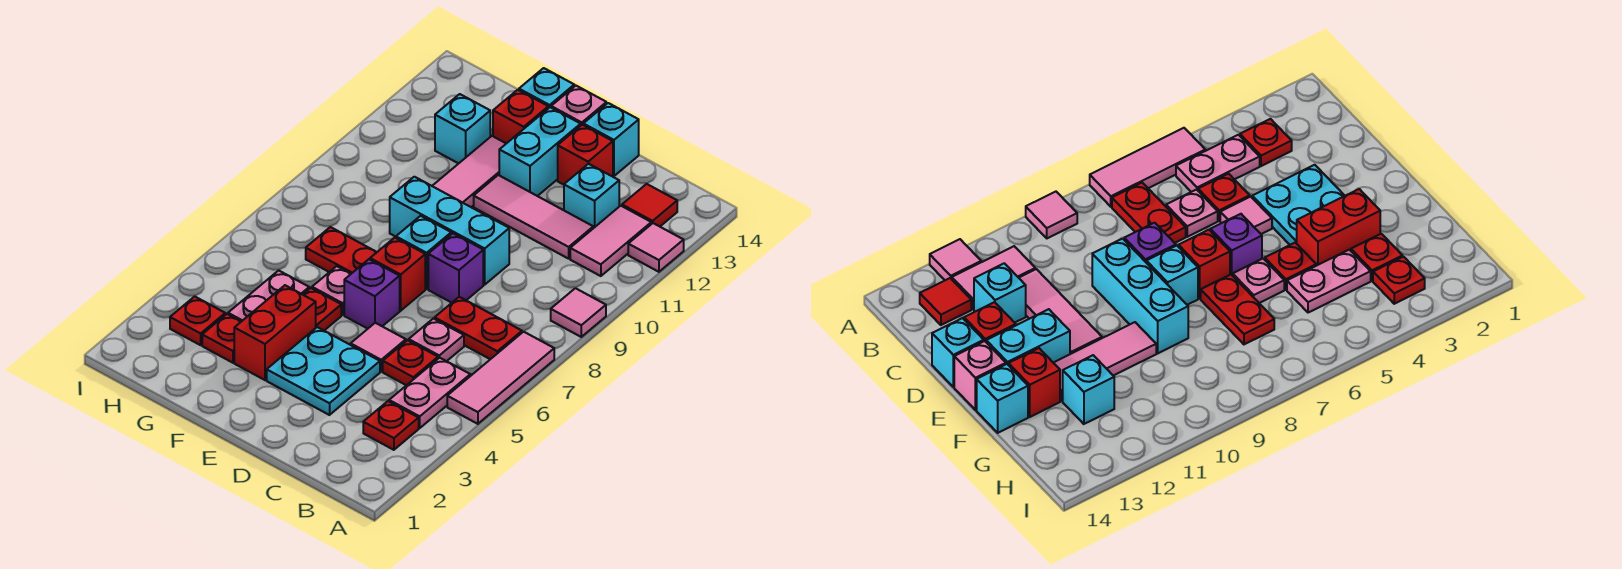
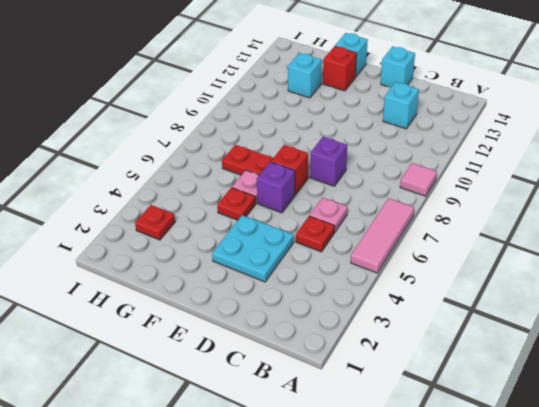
none -> pink tile A12 level 1
none -> red plate B3 level 1
none -> pink plate B4:B5 level 1
none -> red plate B7:C7 level 1

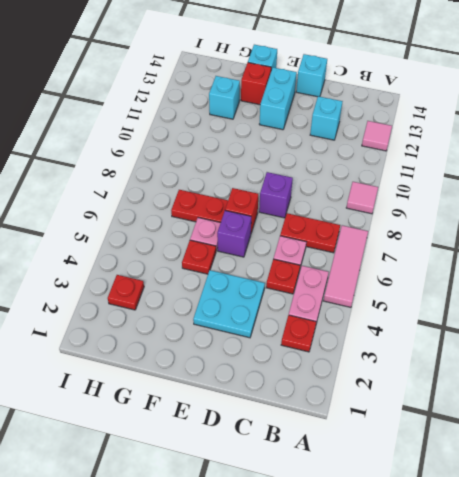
none -> pink tile B11:B12 level 1
none -> red tile B13 level 1
none -> pink tile C11:E11 level 1
none -> pink tile D5 level 1

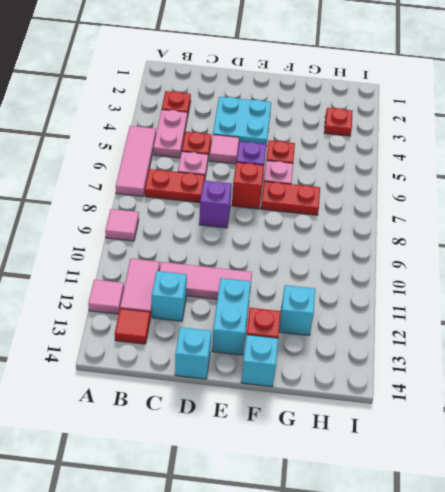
none -> cyan brick D9:F9 level 1
none -> red brick D13 level 1
none -> cyan brick E8 level 1
none -> pink brick E14 level 1

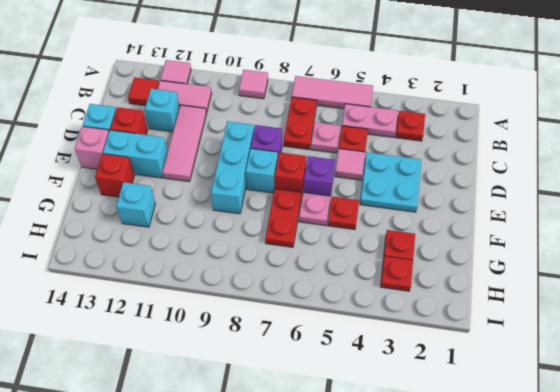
none -> red brick F3:F4 level 1
none -> pink tile F10:F12 level 1
none -> cyan brick F14 level 1
none -> pink plate G4:G5 level 1

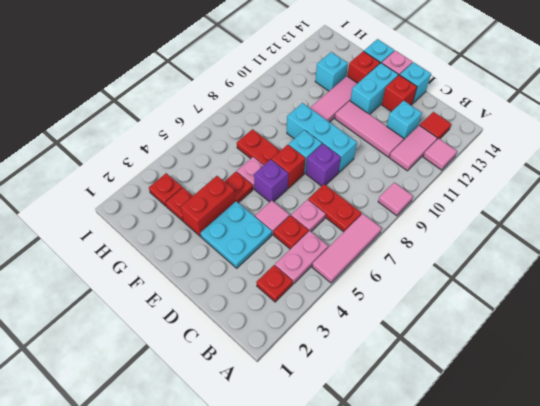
none -> pink plate G4:G5 level 1

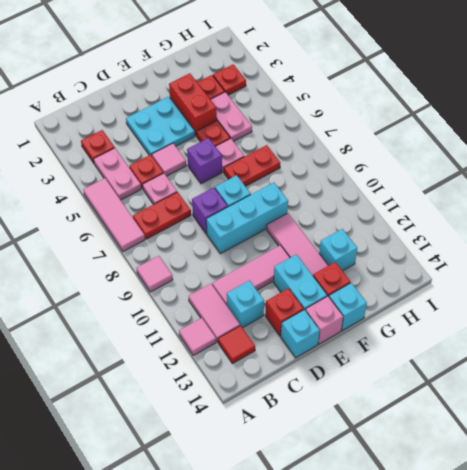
none -> red brick E7 level 1

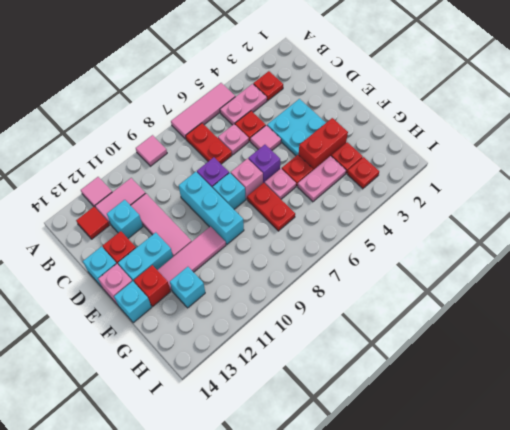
pink brick E7 level 1 -> red brick E7 level 1

